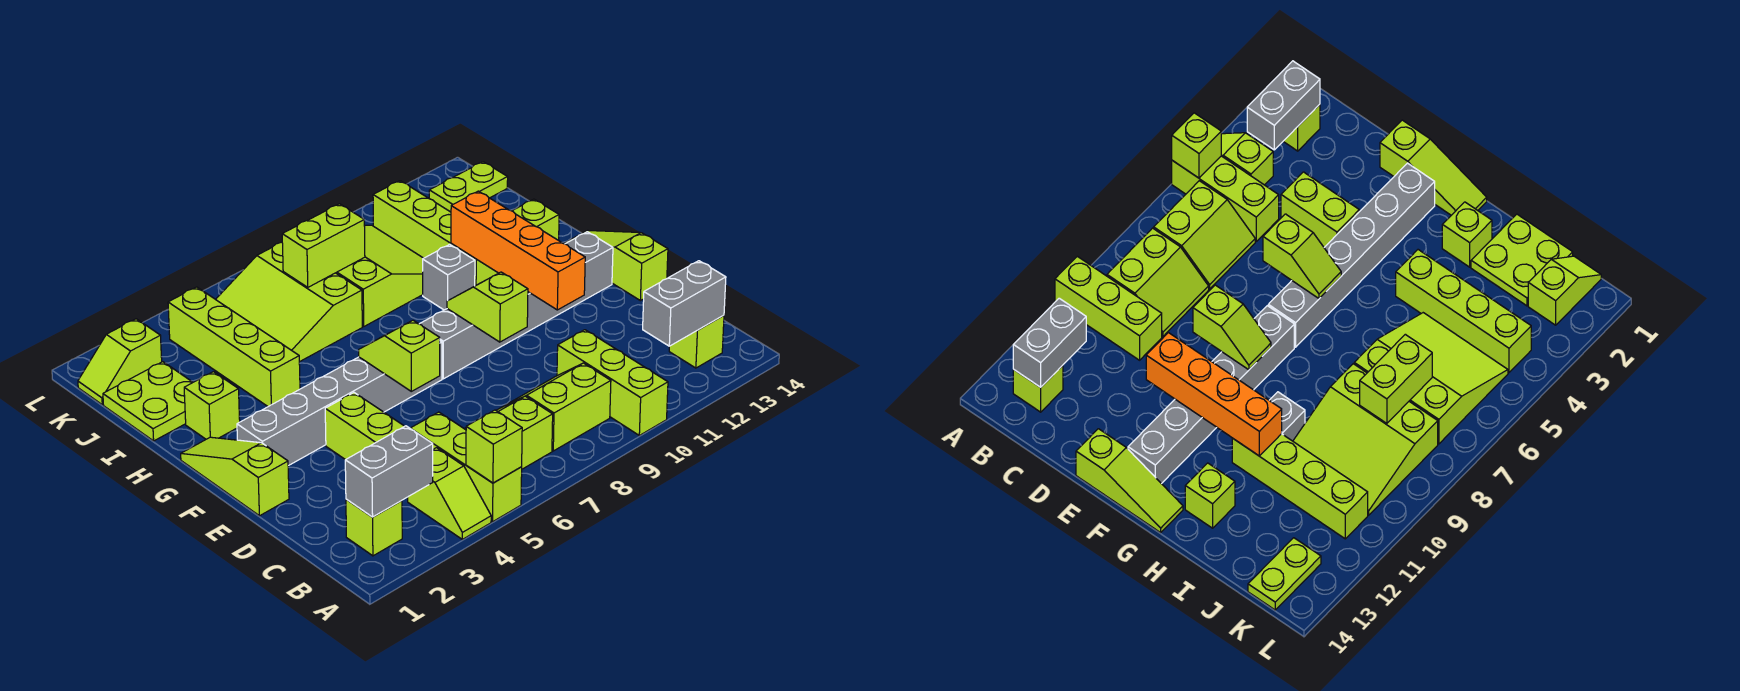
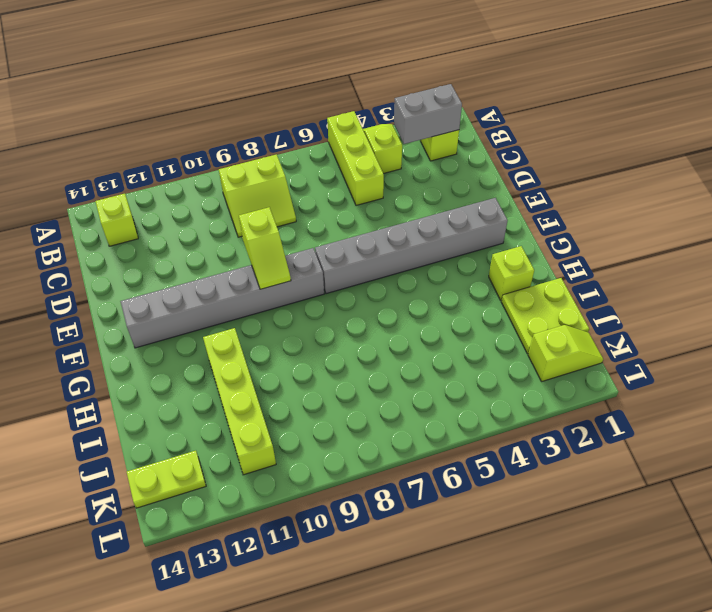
none -> lime brick A10:C10 level 1
none -> lime slope B6:C7 level 1 top B
none -> lime brick D4:E4 level 1

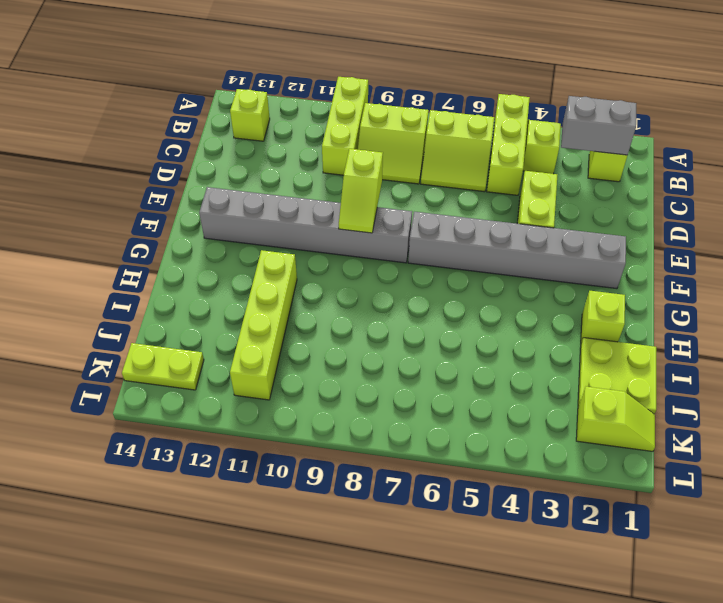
none -> lime slope E1:G1 level 1 top E
none -> lime slope E14:G14 level 1 top E
none -> lime brick H4:K4 level 1

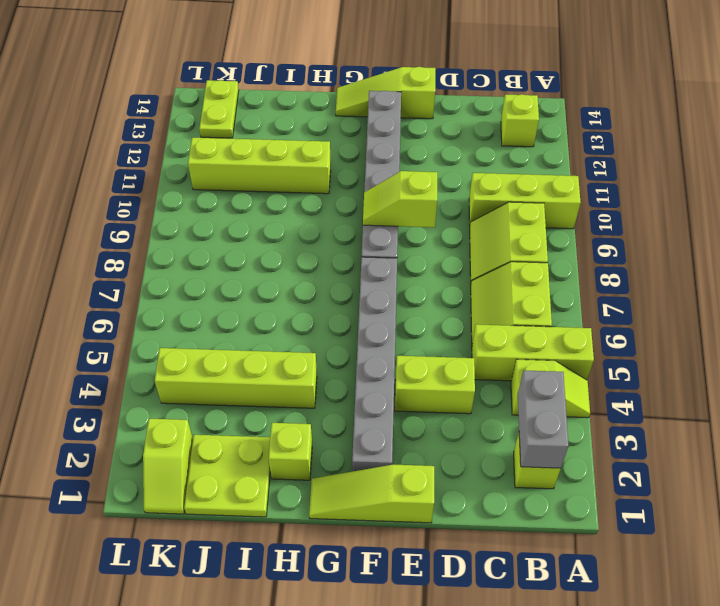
none -> grey brick H10 level 1
none -> lime brick H13 level 1
none -> lime slope I5:K7 level 1 top 7

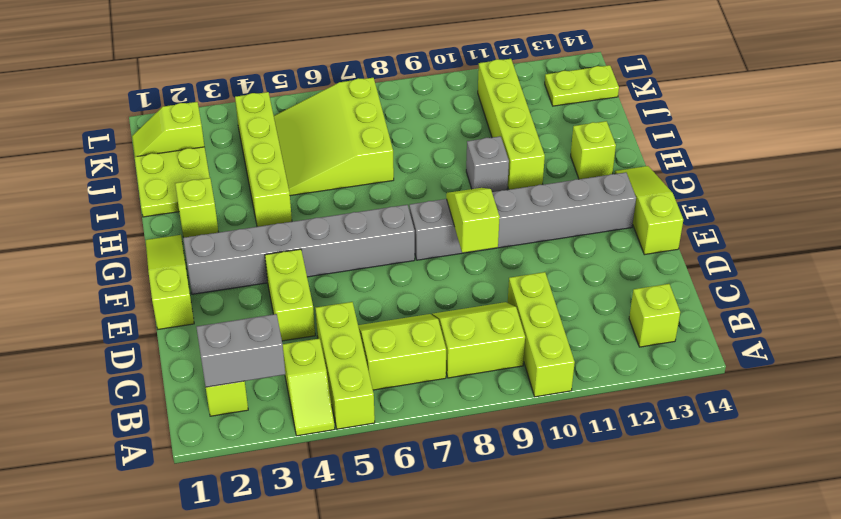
none -> lime slope I8:K10 level 1 top 8
none -> lime brick A5 level 2
none -> grey brick B12:B13 level 2

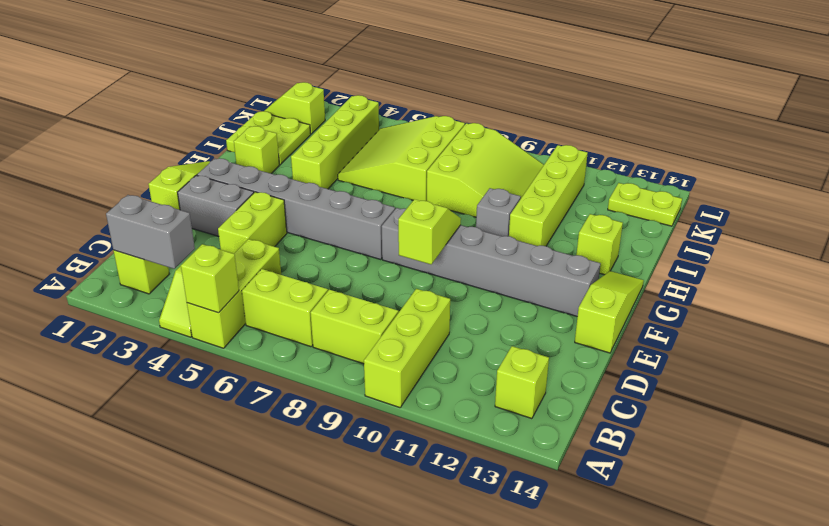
grey brick E2:E3 level 1 -> grey brick B12:B13 level 2
none -> lime slope E6:F6 level 2 top E
none -> orange brick E11:H11 level 2
none -> lime brick J7:J8 level 2

